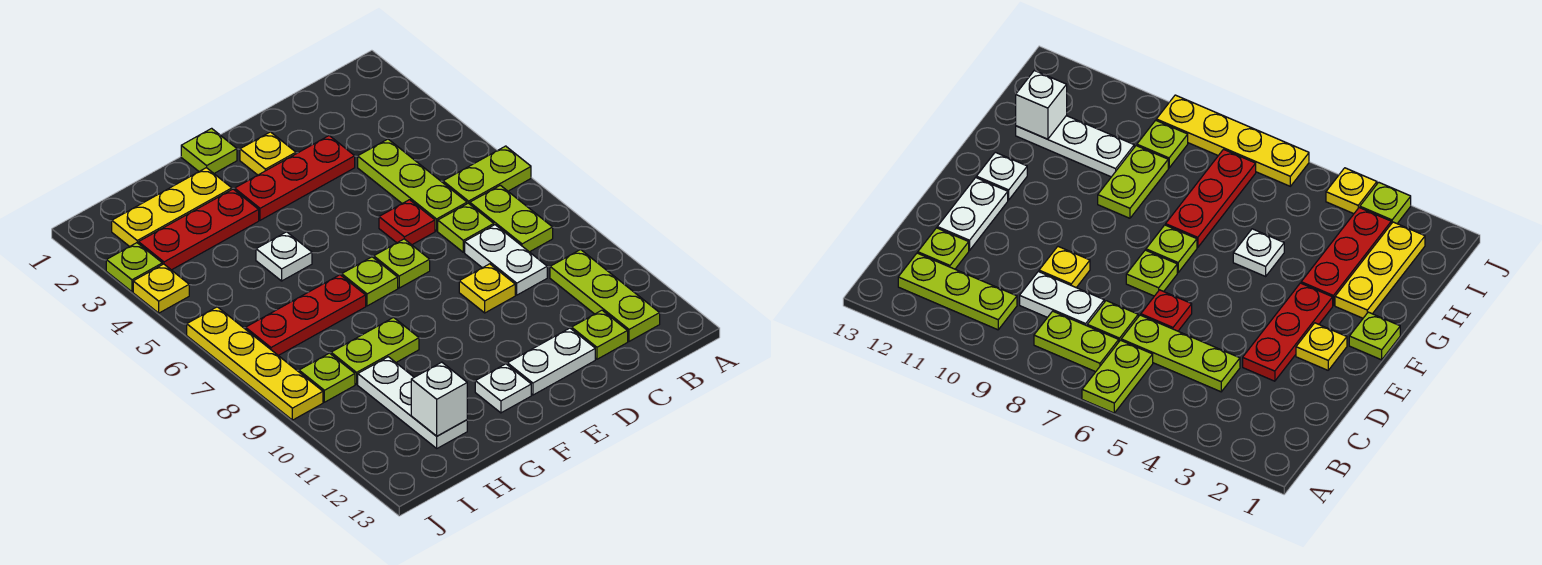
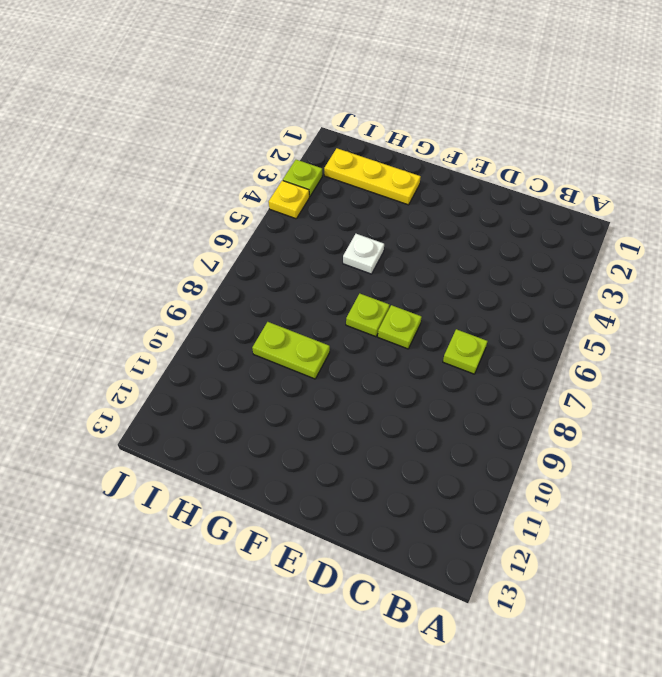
none -> lime plate A6:B6 level 1
none -> lime plate B7:B8 level 1
none -> lime plate B10:B12 level 1

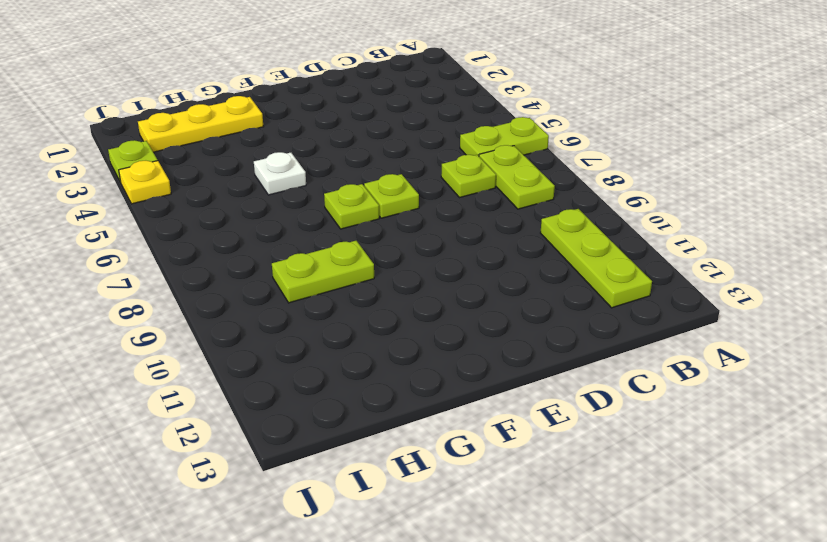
none -> lime plate C4:C6 level 1
none -> white plate C8:C9 level 1
none -> lime plate C12 level 1

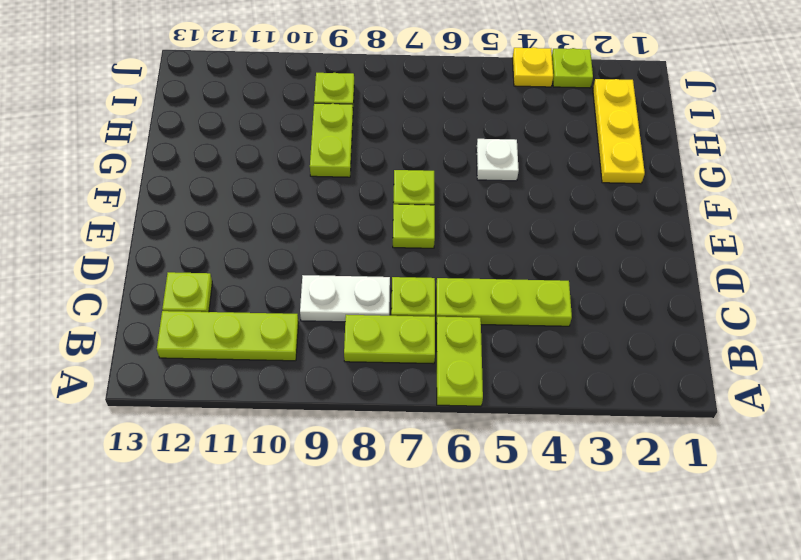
none -> red plate D3:F3 level 1
none -> red plate D6 level 1
none -> yellow plate D9 level 1

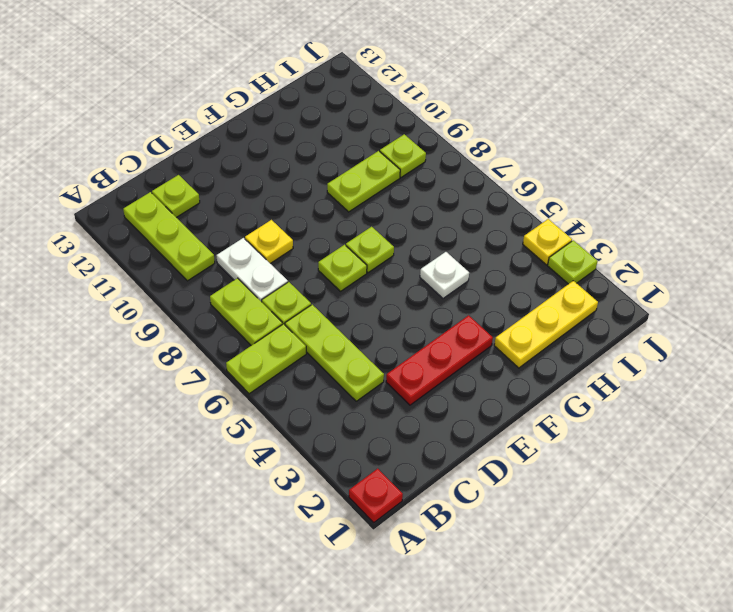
red plate A1 level 1 -> red plate D6 level 1
none -> white plate D12:E12 level 1
none -> yellow plate E2 level 1
none -> lime plate F1 level 1

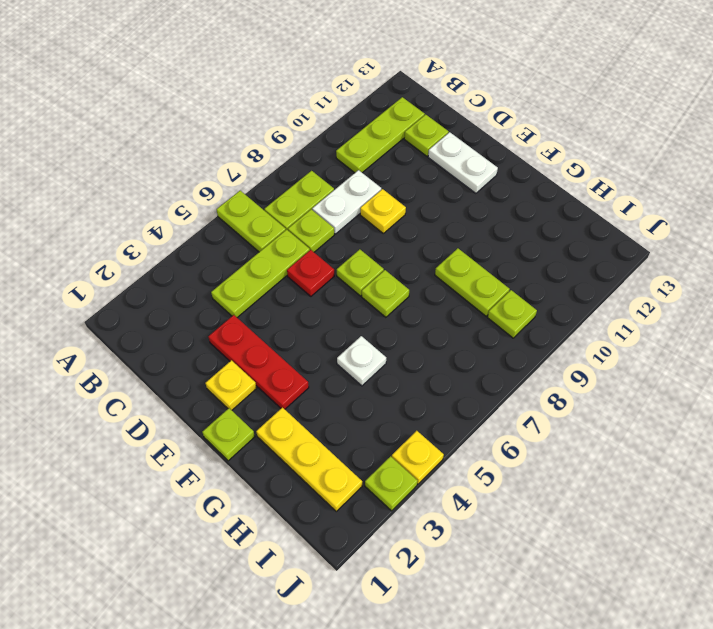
none -> white plate F12 level 1
none -> red plate G3:I3 level 1
none -> red plate G7:I7 level 1

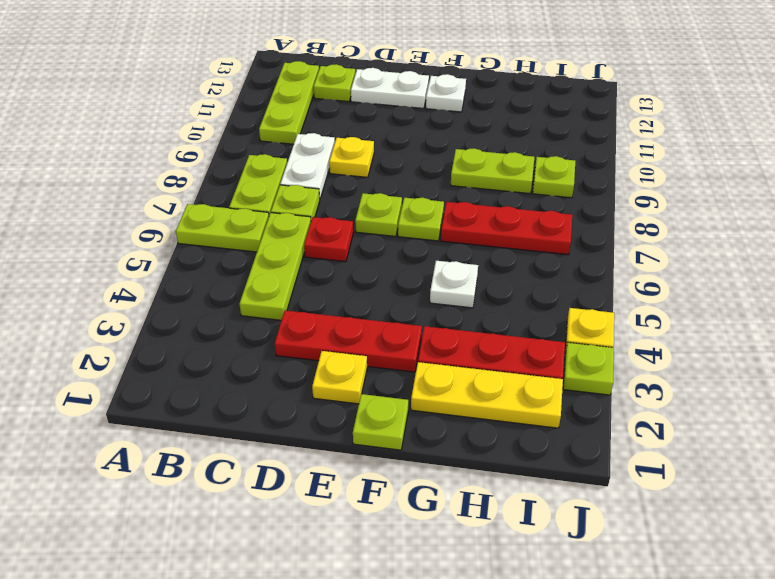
none -> white plate H10:H12 level 1
none -> yellow plate J6:J9 level 1
none -> white brick H12 level 2

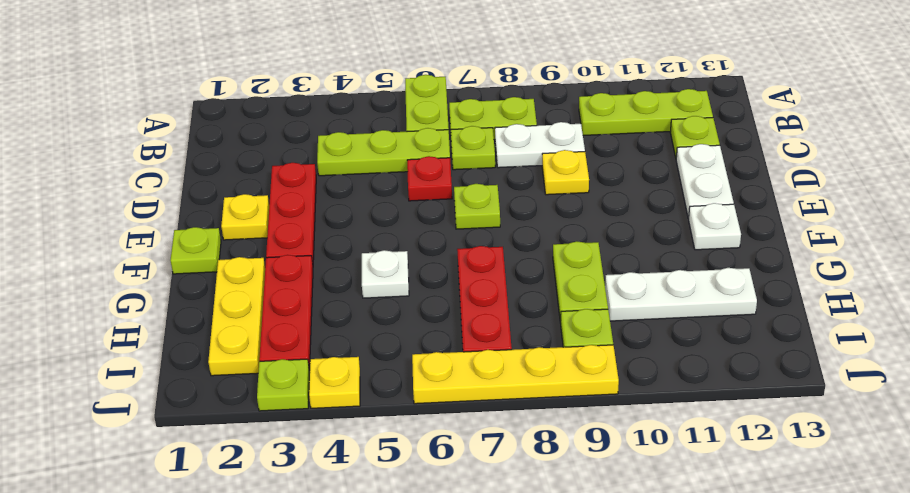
none -> lime plate F7 level 1
none -> white brick H12 level 2

